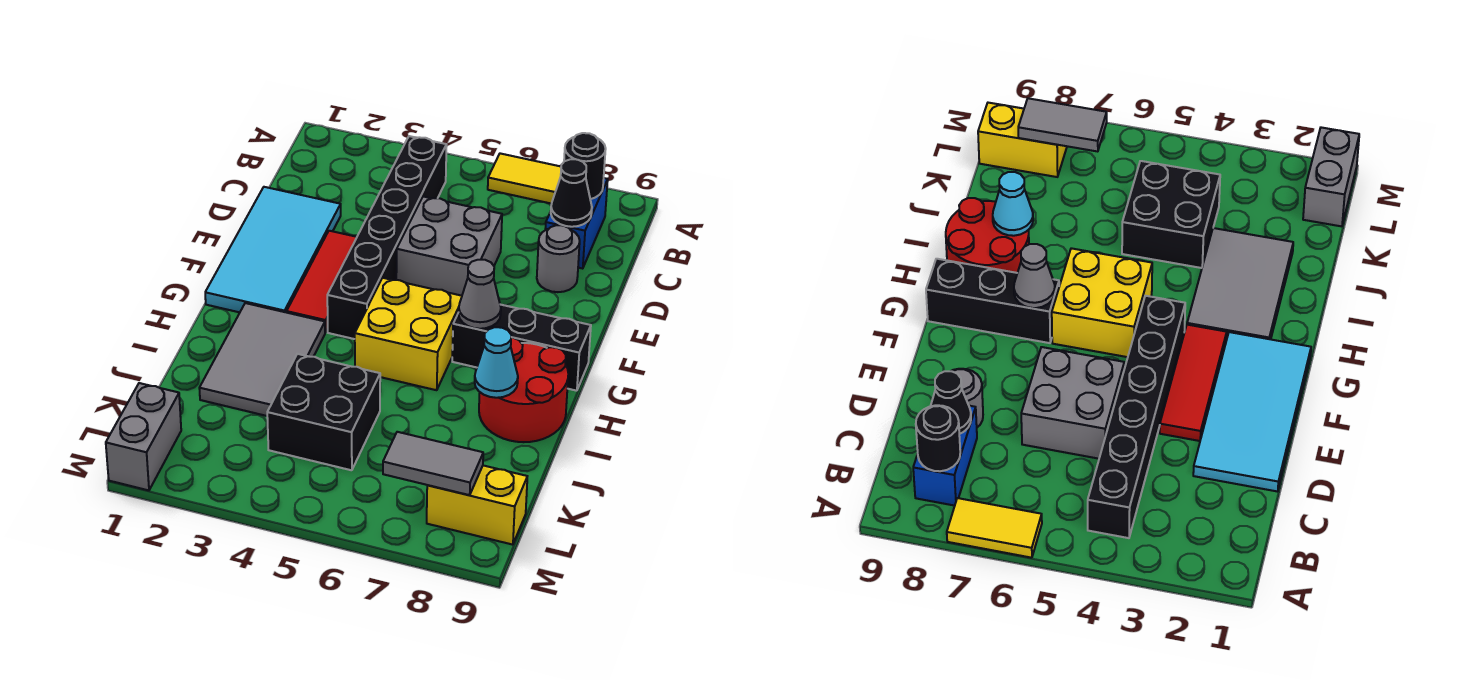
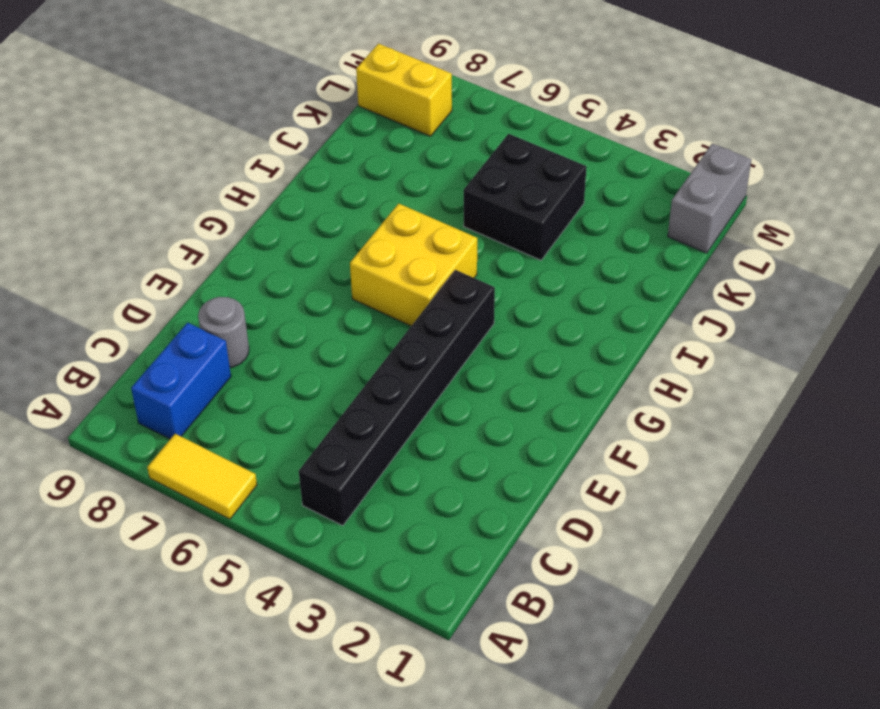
none -> cyan tile D1:G2 level 1
none -> grey brick D5:E6 level 1
none -> red tile E3:G3 level 1

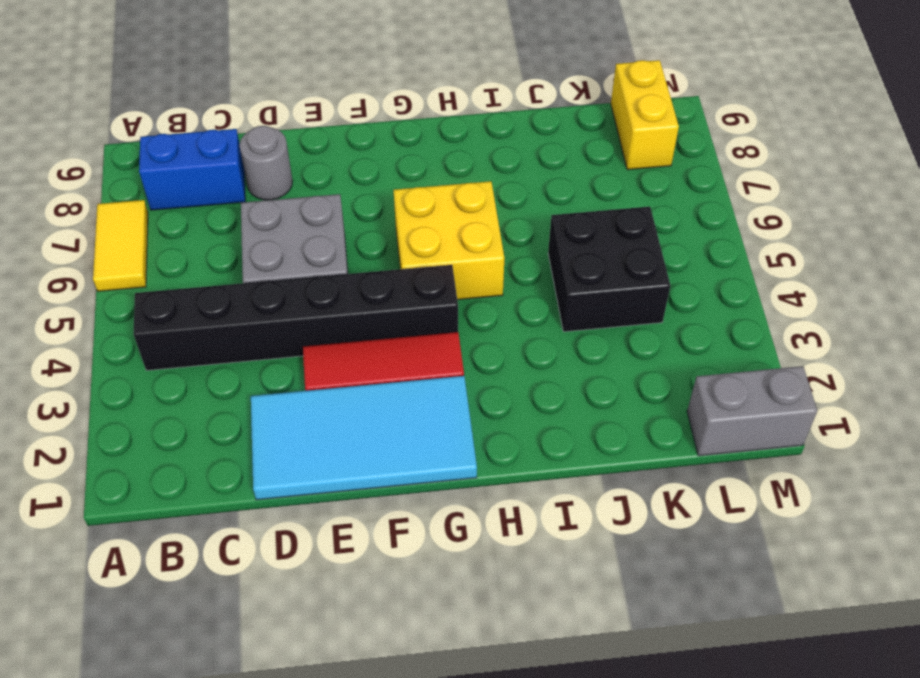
none -> black brick G7:G9 level 1
none -> grey tile H2:J3 level 1
none -> red round brick H8:I9 level 1

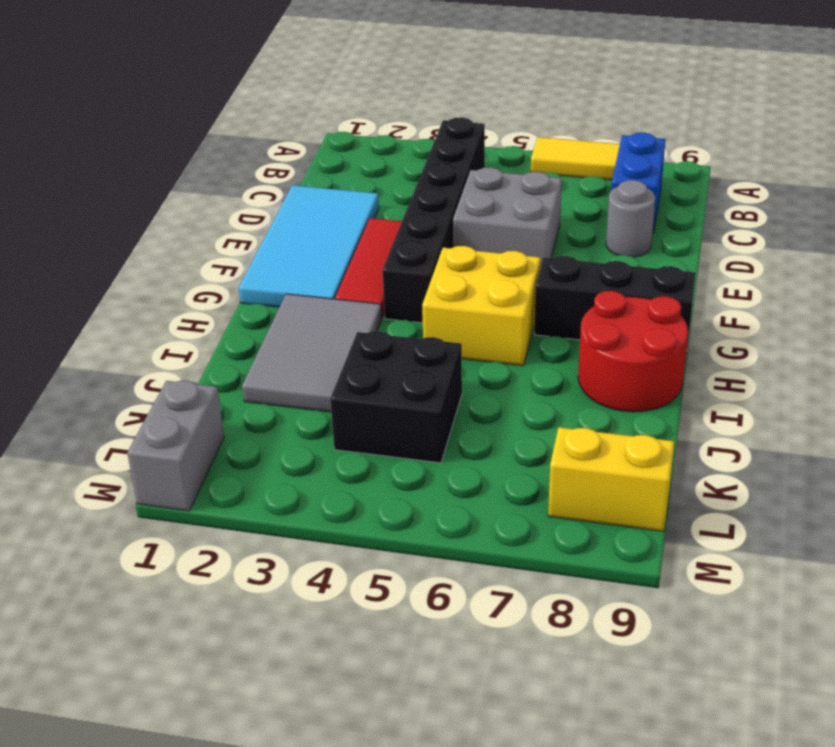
none -> black round brick B8 level 2
none -> black cone C8 level 2
none -> grey cone G7 level 2

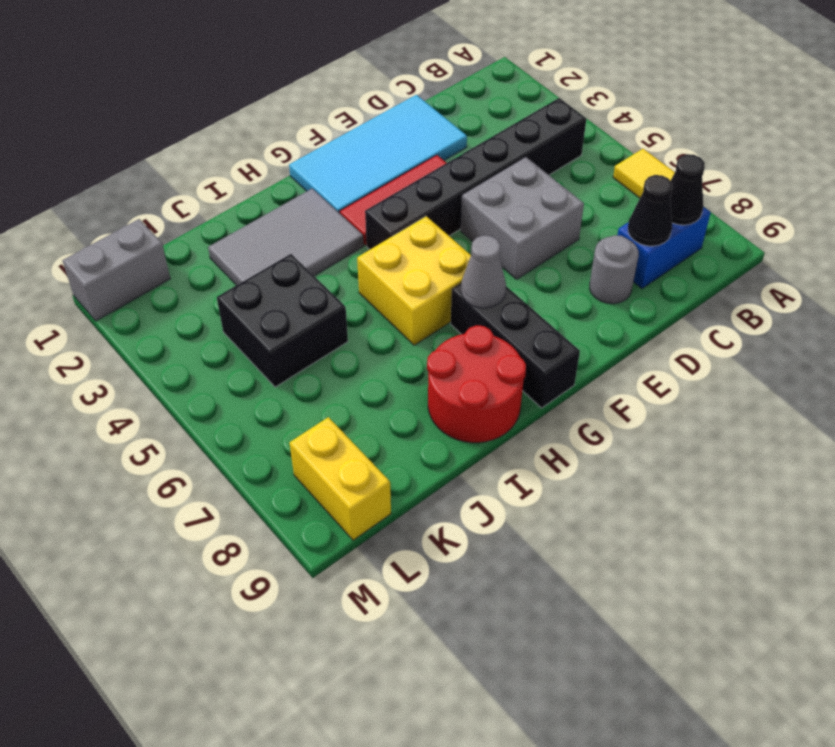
black cone B8 level 2 -> black round brick B8 level 2
none -> cyan cone I8 level 2
none -> grey tile L7:L8 level 2

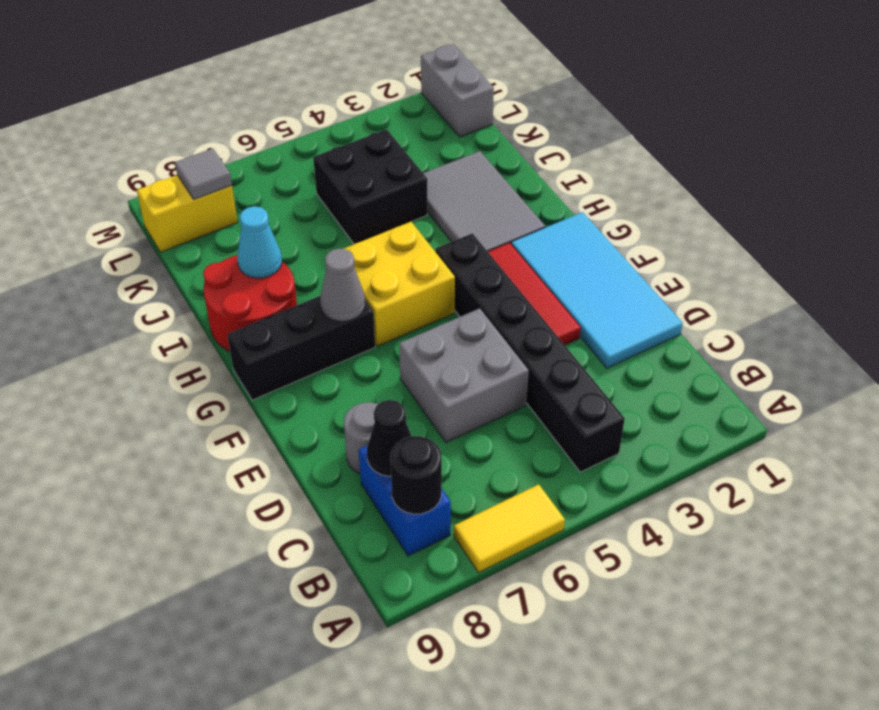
grey tile L8 level 2 -> grey tile L7:L8 level 2

